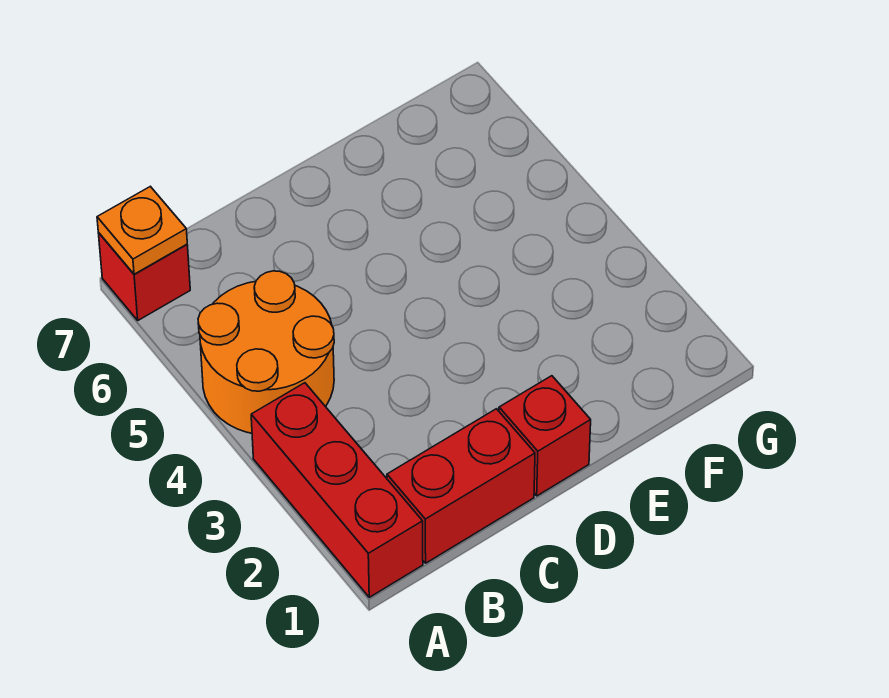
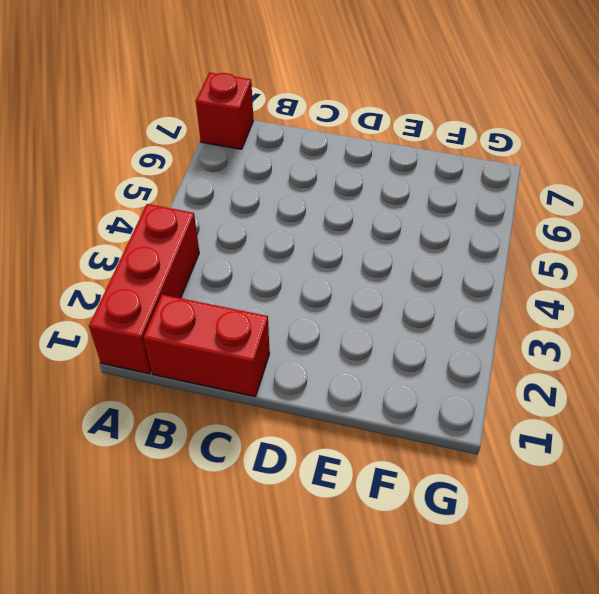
none -> orange round brick A4:B5 level 1
none -> red brick D1 level 1

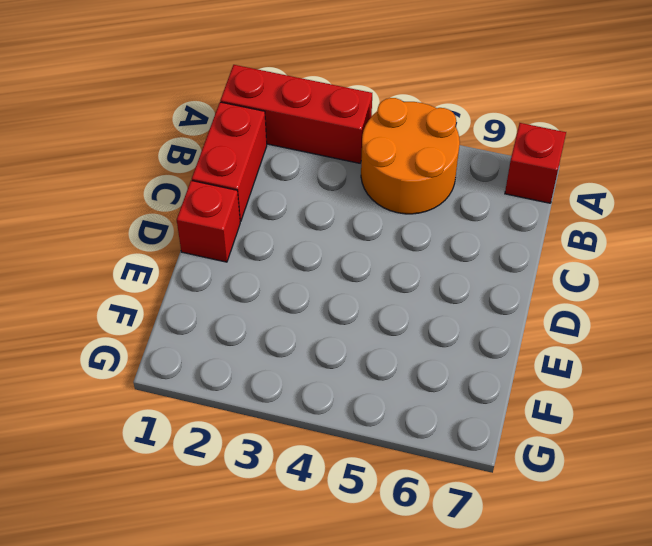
none -> orange plate A7 level 2

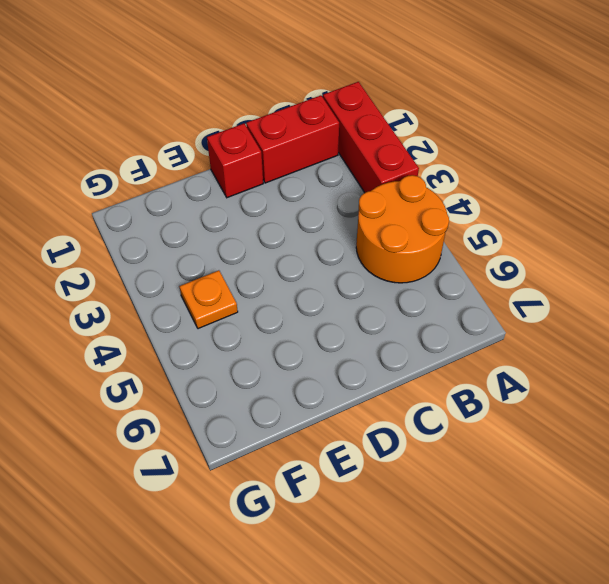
orange plate F4 level 1 -> orange plate A7 level 2
none -> red brick A7 level 1

